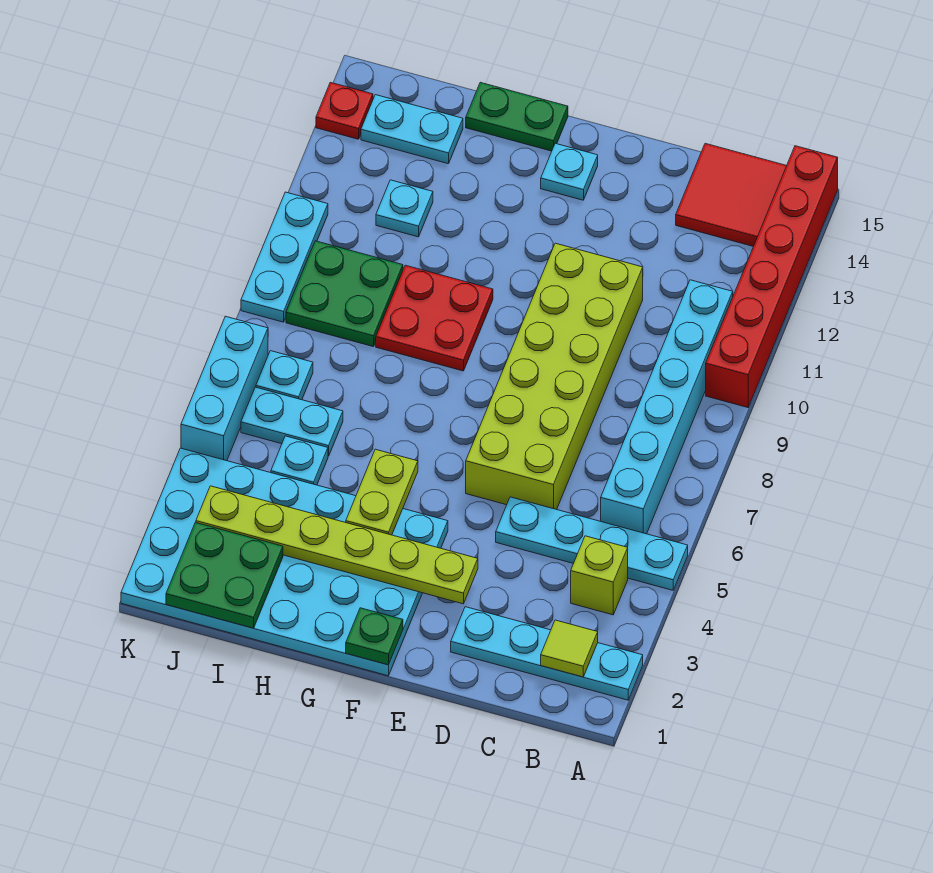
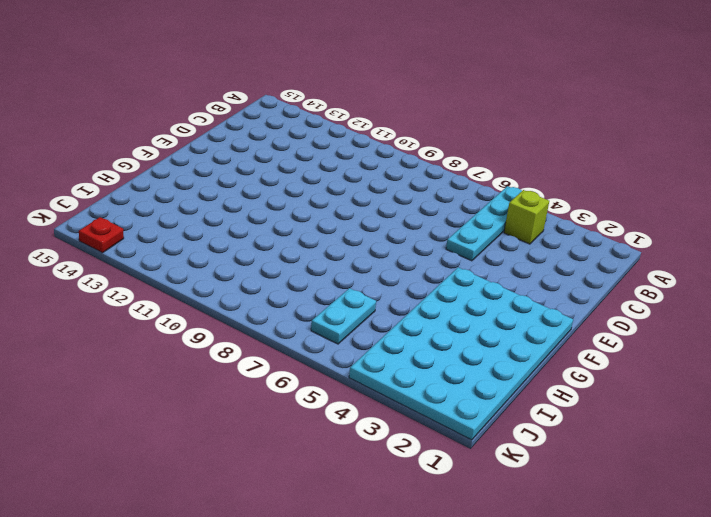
none -> cyan plate A2:D2 level 1
none -> red brick A10:A15 level 1
none -> cyan brick B6:B11 level 1

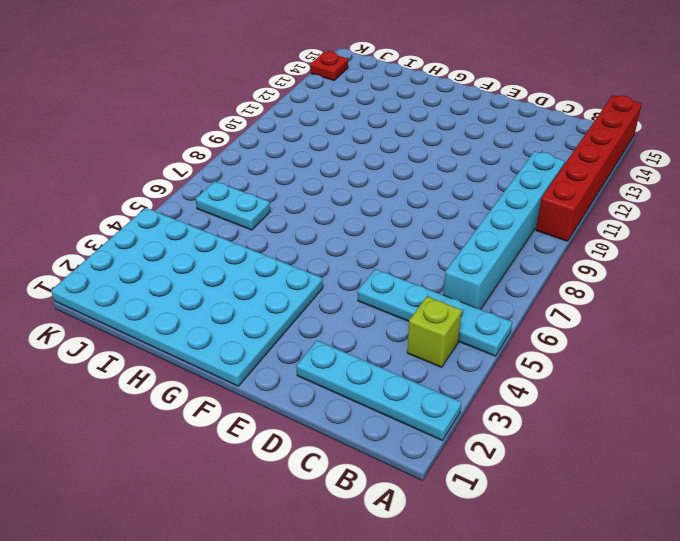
none -> red tile B14:C15 level 1
none -> lime brick D6:E11 level 1
none -> cyan plate F14 level 1

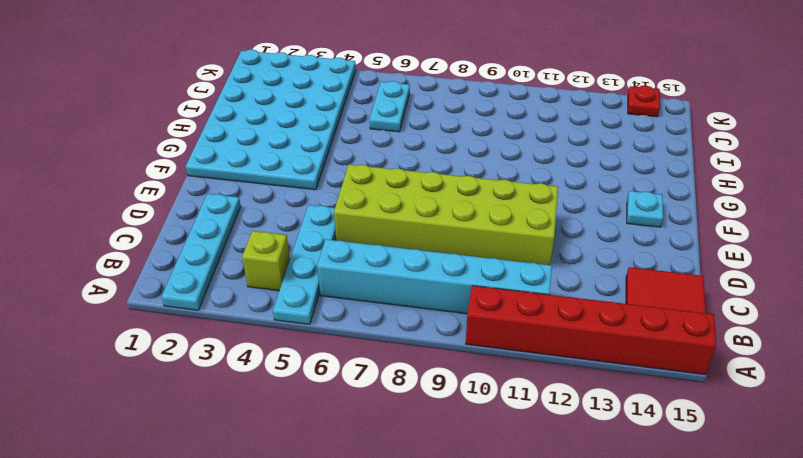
none -> red plate G9:H10 level 1
none -> green plate G15:H15 level 1
none -> cyan plate I5 level 1

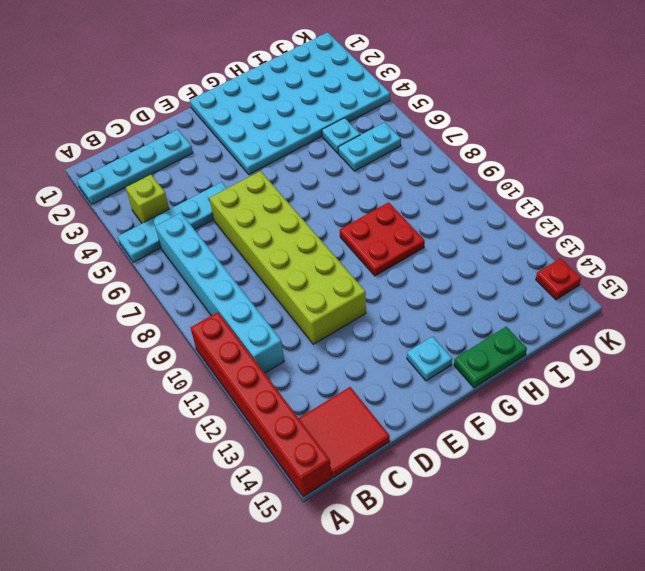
none -> green plate I9:J10 level 1
none -> cyan plate I12 level 1
none -> cyan plate I14:J14 level 1

